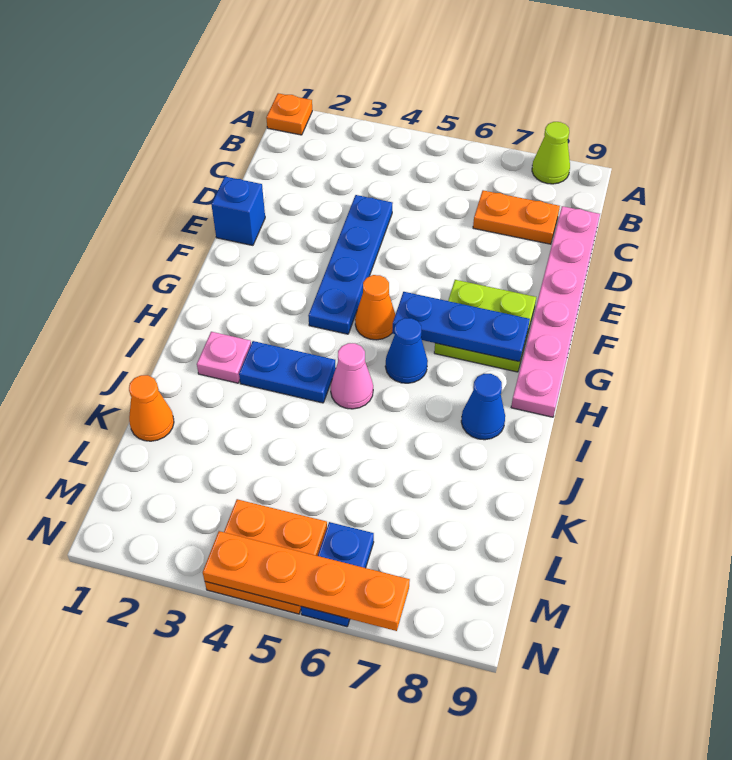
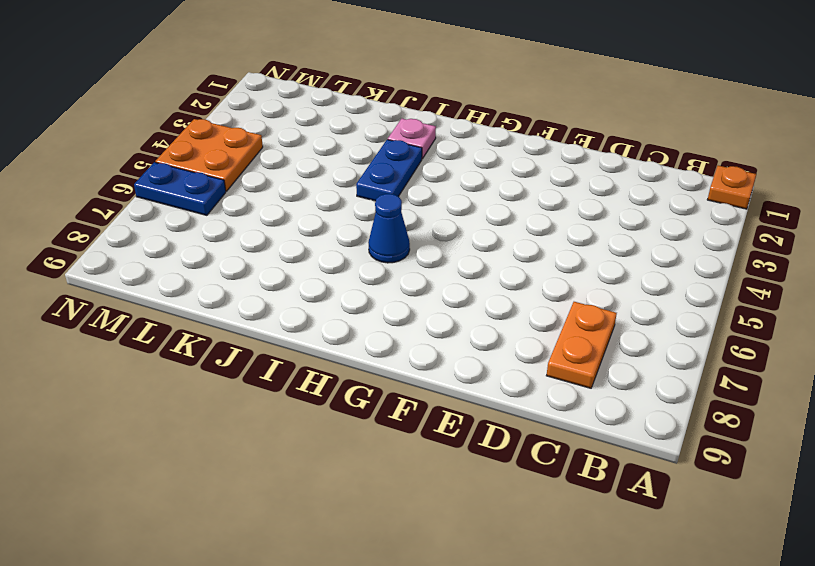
none -> lime cone A8 level 1
none -> pink plate C9:H9 level 1
none -> blue plate D4:G4 level 1

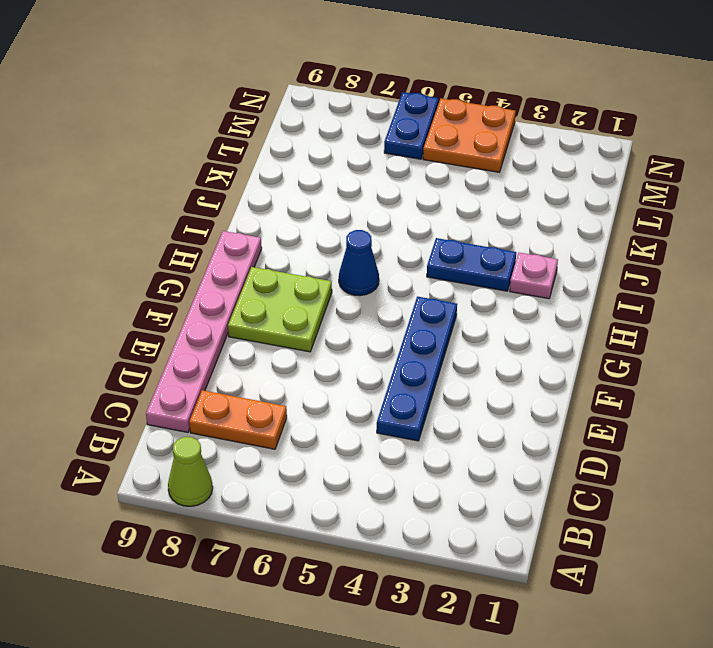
none -> orange plate A1 level 1
none -> blue brick E1 level 1
none -> orange cone G5 level 1

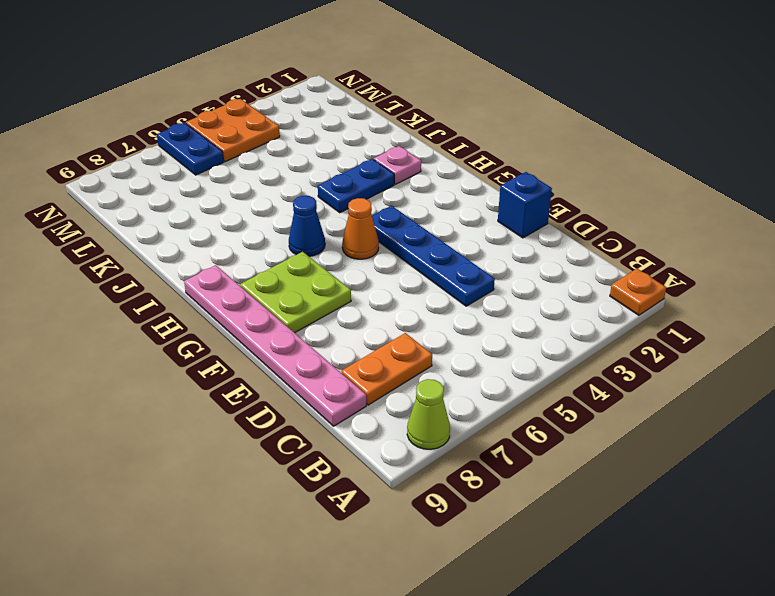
none -> pink cone I5 level 1
none -> blue cone I8 level 1
none -> orange cone K1 level 1

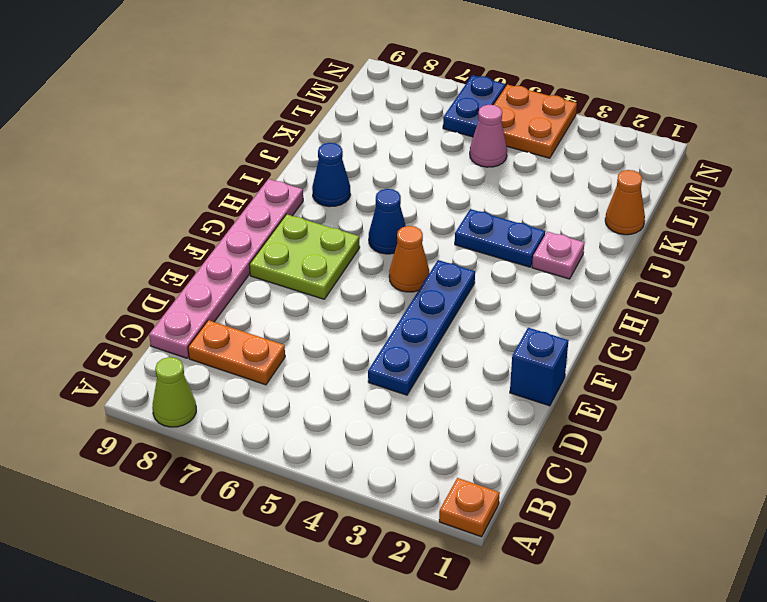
pink cone L5 level 1 -> pink cone I5 level 1
none -> blue plate G6:G8 level 2
none -> orange plate N4:N7 level 2

